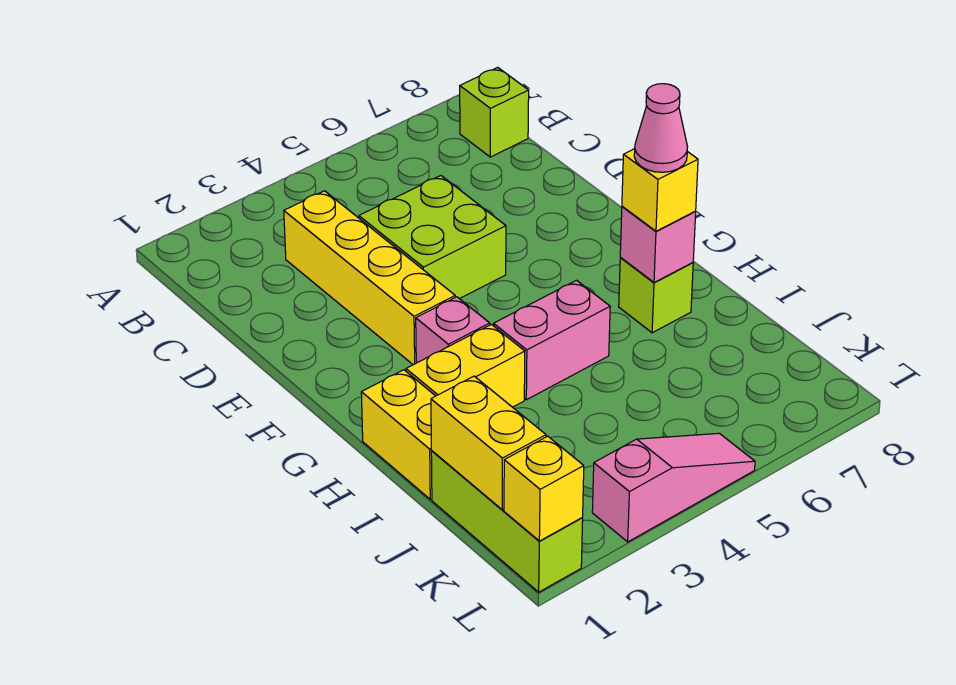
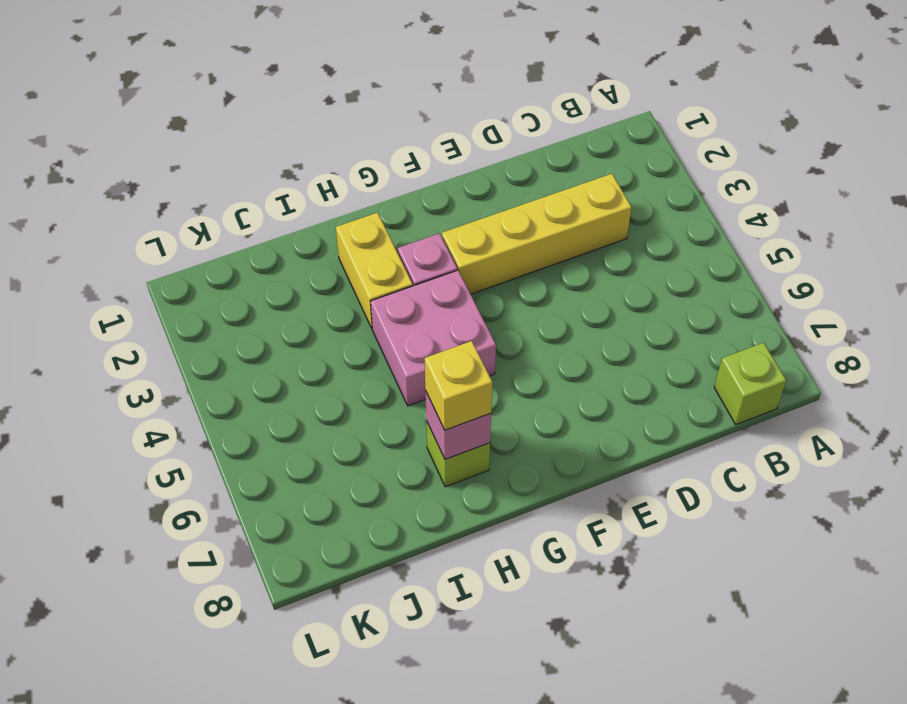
pink brick G4:H5 level 1 -> pink brick H4:H5 level 1
none -> lime brick D4:E5 level 1
none -> yellow brick H1:I1 level 1
none -> lime brick J1:L1 level 1

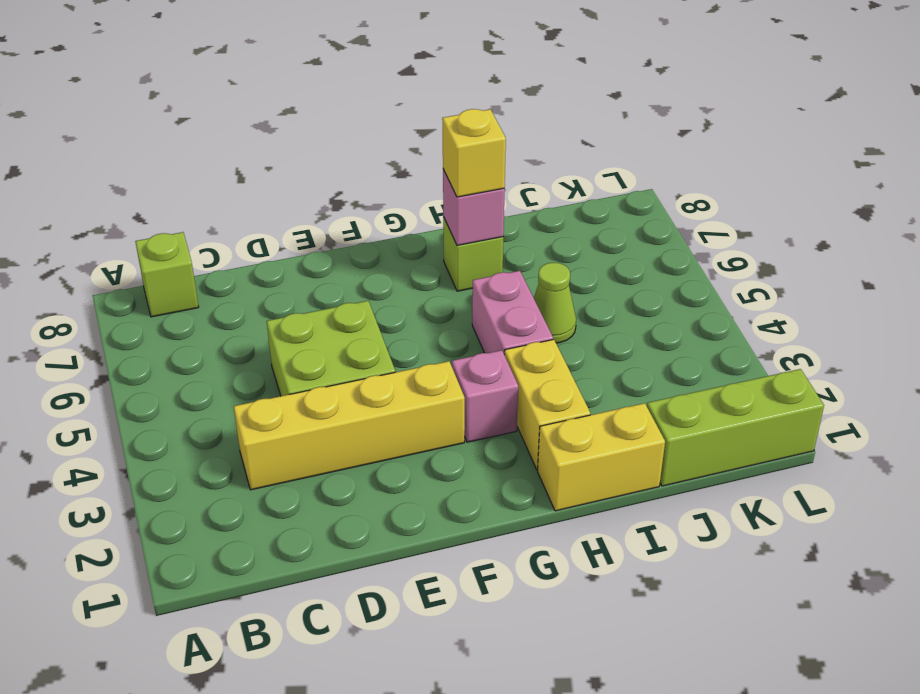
lime cone I5 level 1 -> none
none -> pink slope L3:L5 level 1 top 3
none -> yellow brick J1:K1 level 2
none -> yellow brick L1 level 2

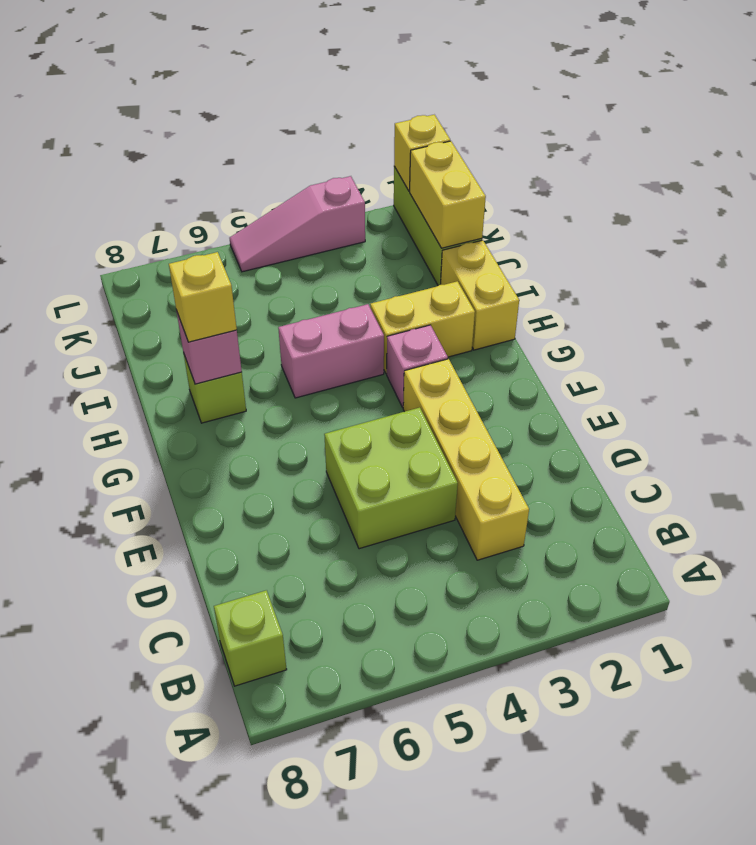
none -> pink cone H7 level 4

